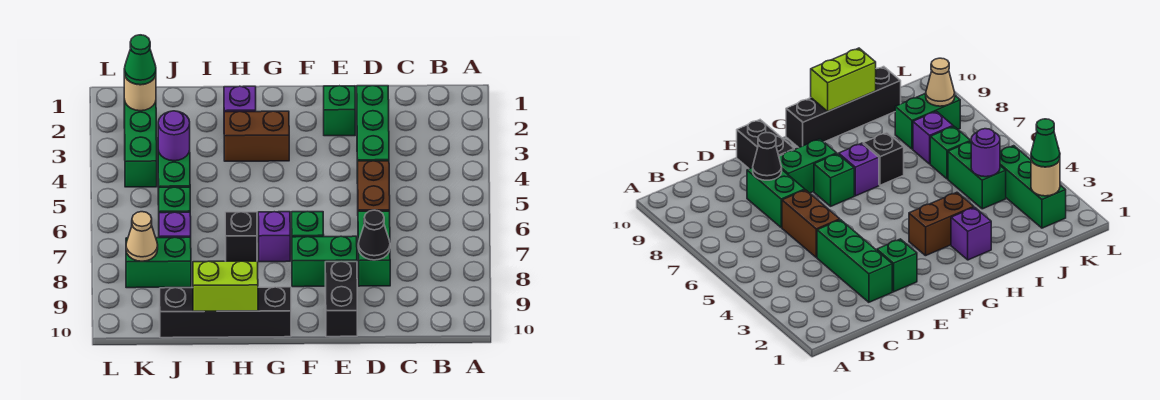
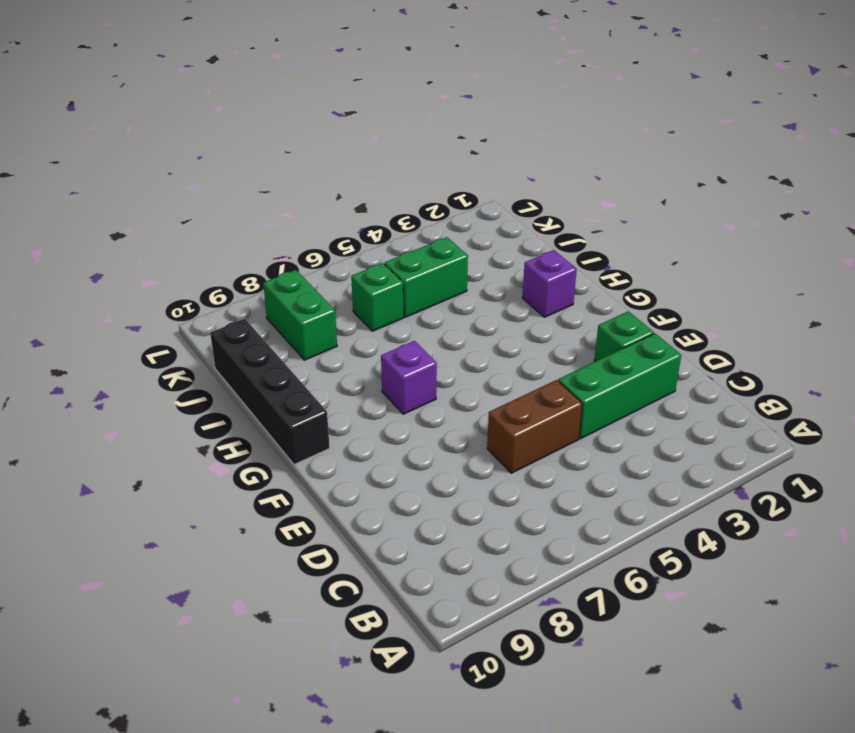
none -> green brick D7:D8 level 1
none -> green brick E8:F8 level 1
none -> black brick E9:E10 level 1

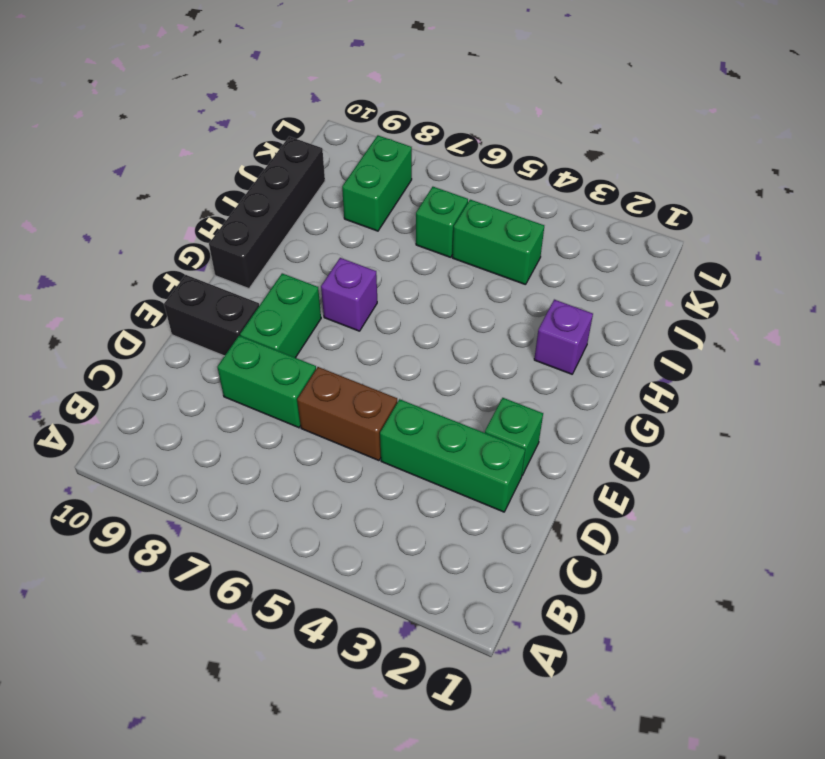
none -> green brick F7 level 1
none -> brown brick G3:H3 level 1
none -> black brick H7 level 1

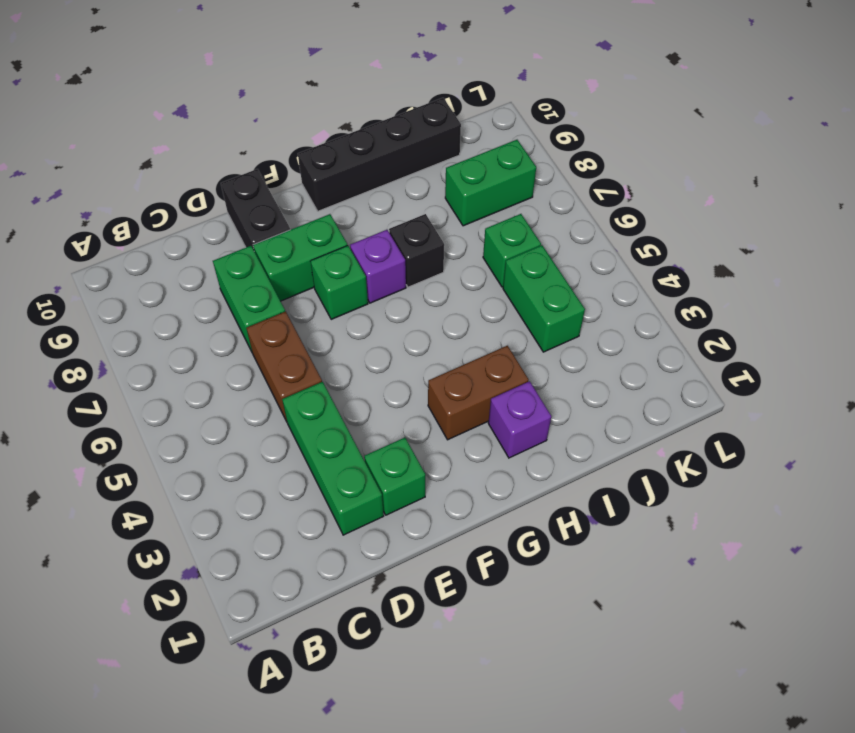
none -> purple brick J7 level 1
none -> green brick K2:K4 level 1
none -> black cone D8 level 2

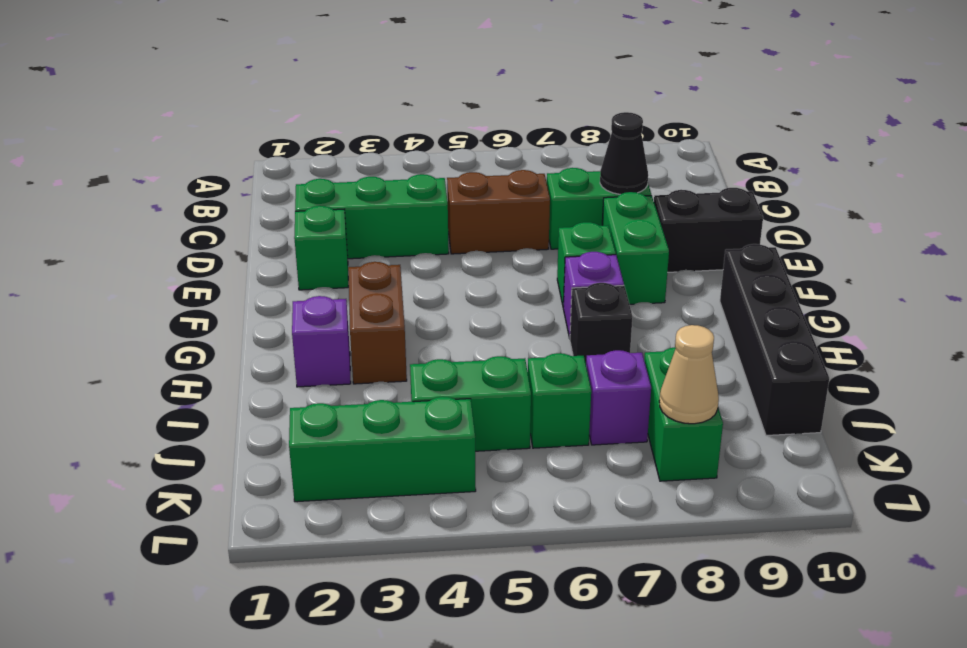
none -> lime brick H10:I10 level 2
none -> purple round brick J4 level 2
none -> tan round brick K2 level 2

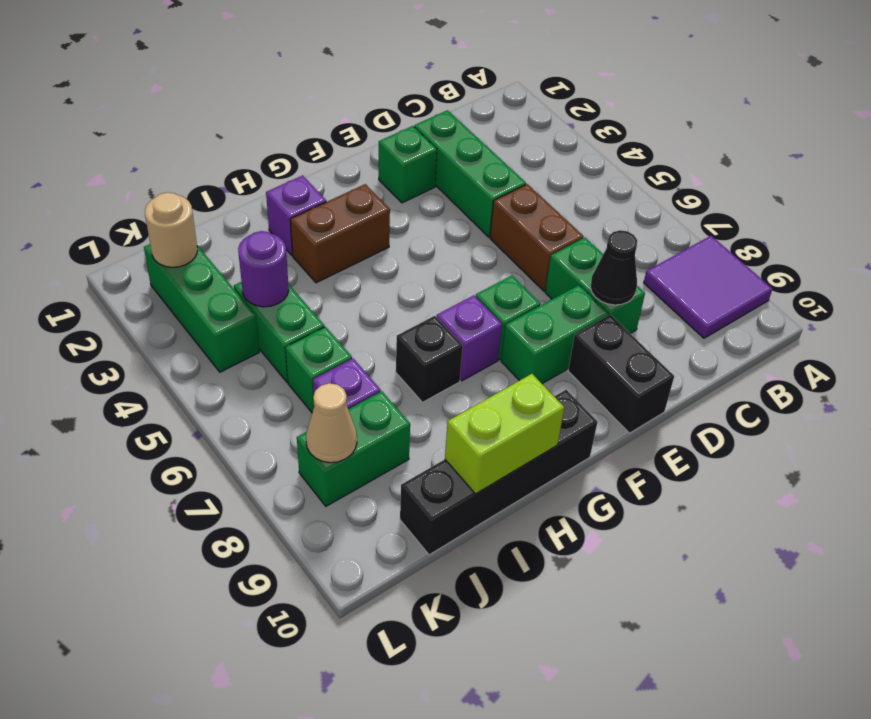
purple tile A8:B9 level 1 -> none
none -> green cone K2 level 3

